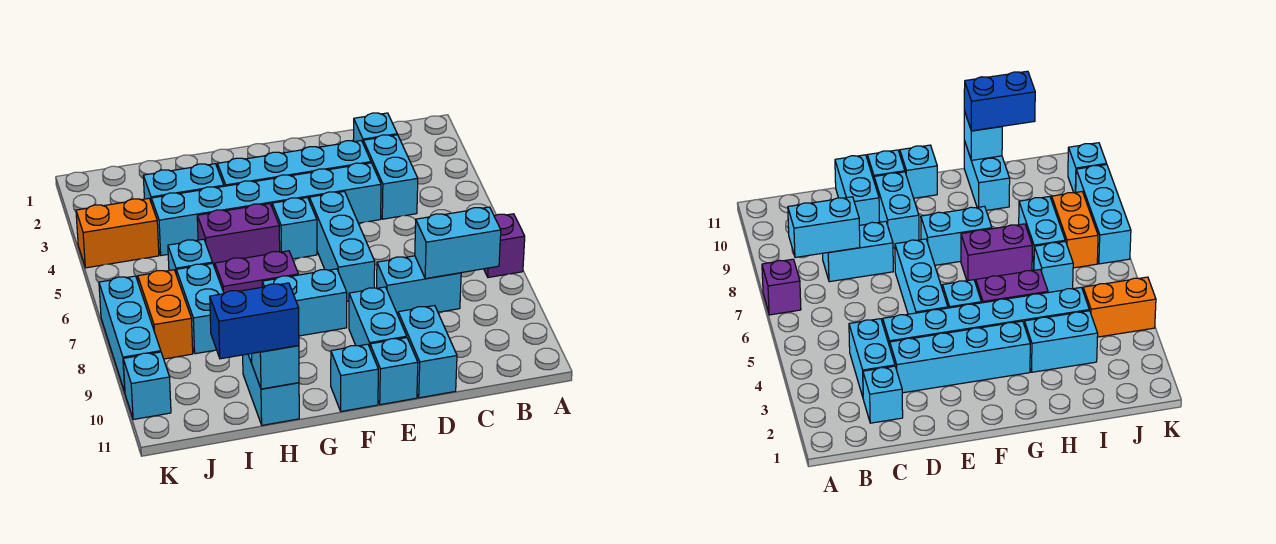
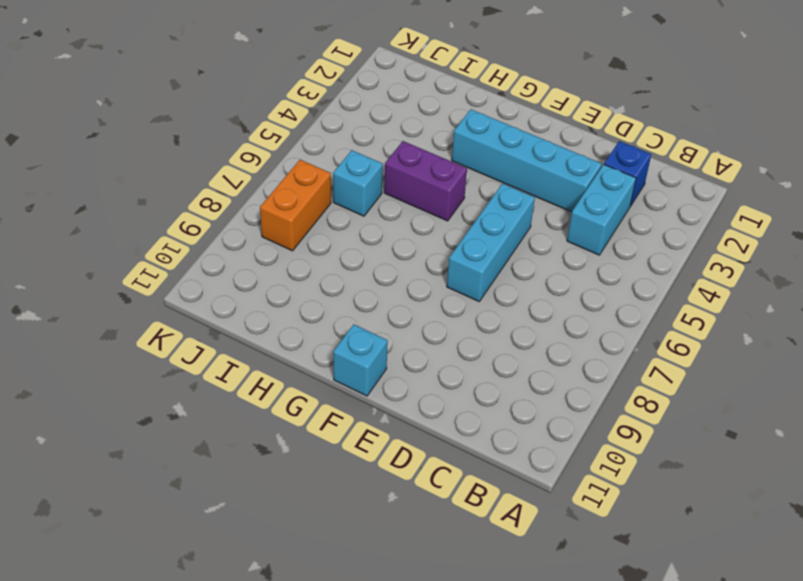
blue brick C2 level 1 -> cyan brick C2 level 1
none -> purple brick A7 level 1
none -> cyan brick C8:D8 level 1
none -> cyan brick D4:I4 level 1

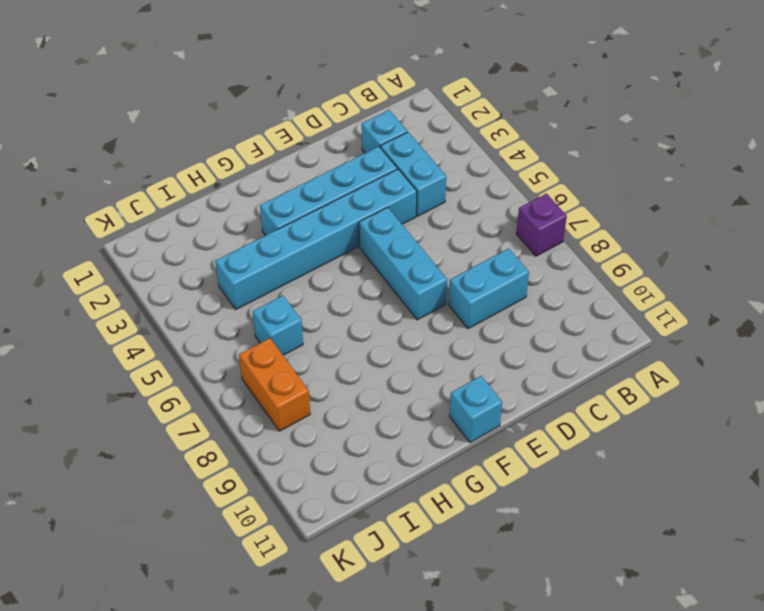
none -> cyan brick D10:D11 level 1
none -> cyan brick E9:E10 level 1
none -> cyan brick E11 level 1

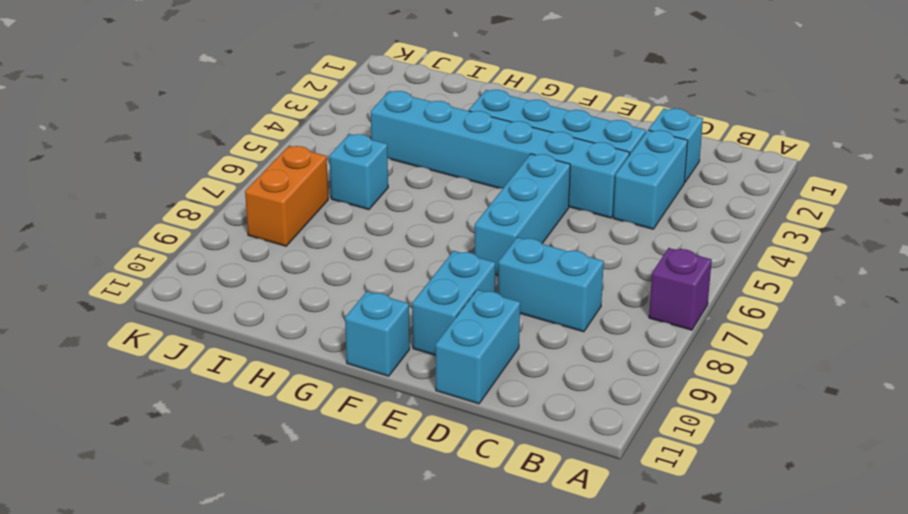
none -> cyan brick E11 level 1
none -> cyan brick F5 level 1
none -> cyan brick F8:G8 level 1

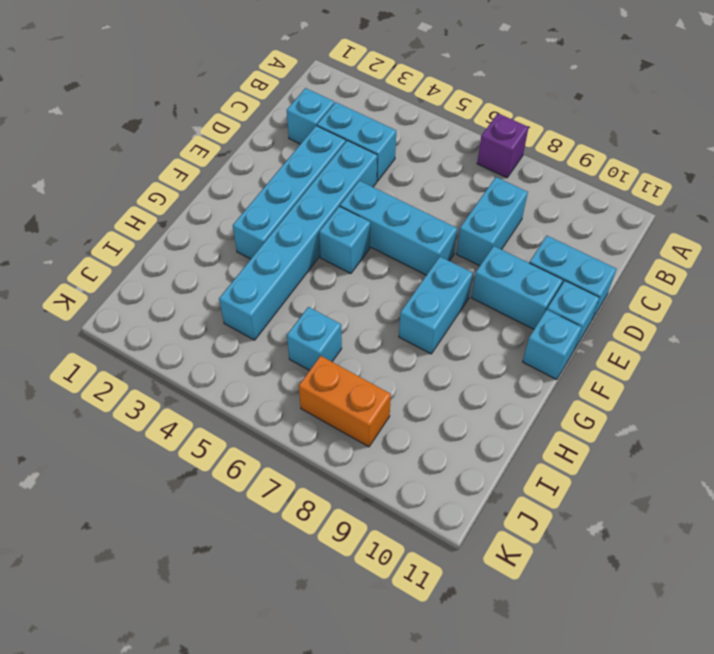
none -> purple brick G5:H5 level 1
none -> purple brick G7:H7 level 1
none -> cyan brick H3:I3 level 1

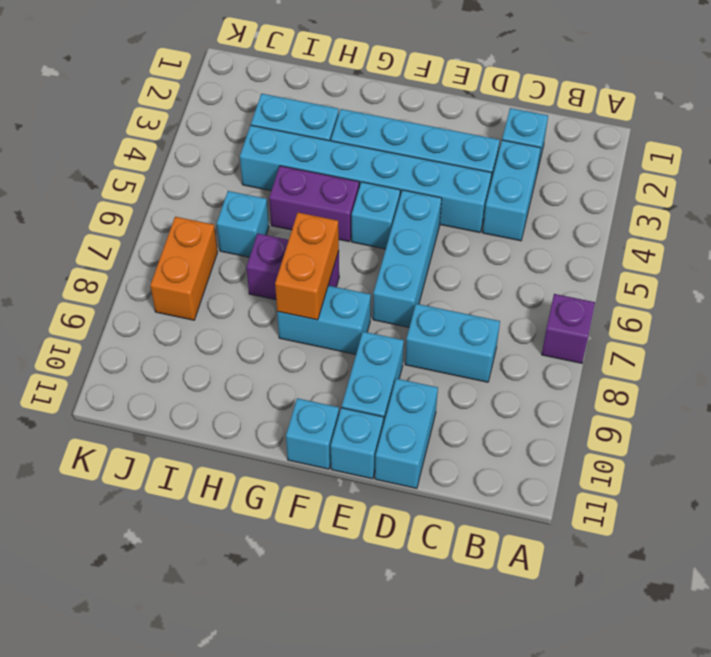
orange brick G7:G8 level 2 -> orange brick J4:K4 level 1
none -> cyan brick H10:H11 level 1
none -> cyan brick I7:I8 level 1
none -> cyan brick K7:K9 level 1

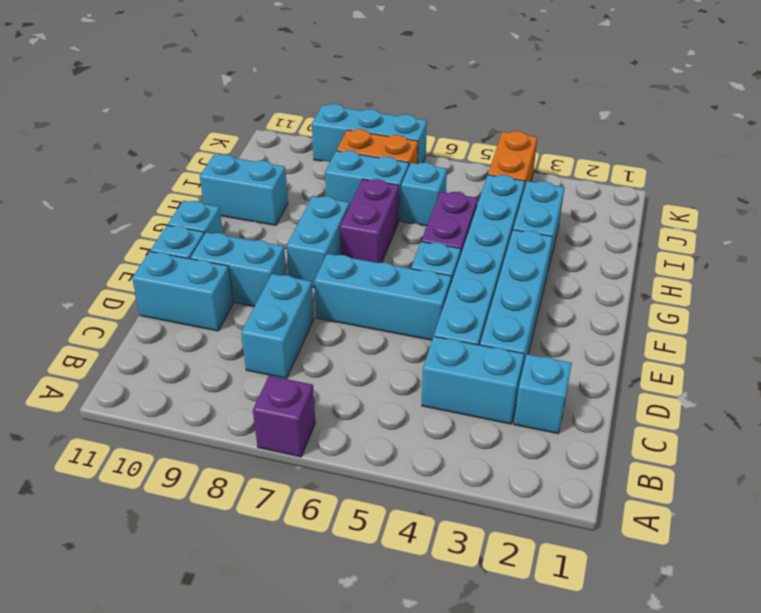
none -> cyan brick K10 level 1
none -> cyan brick B8:C8 level 2
none -> cyan brick H11 level 2

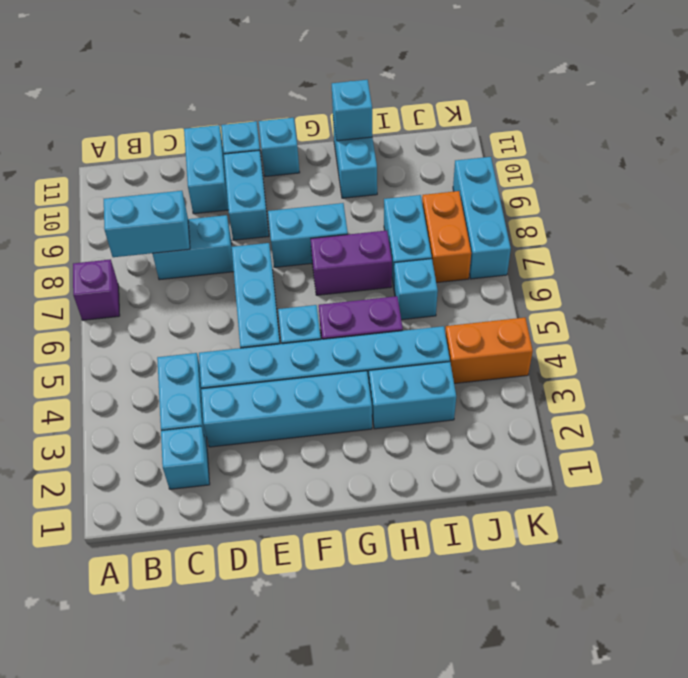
none -> cyan brick K10 level 1
none -> blue brick H11:I11 level 3

